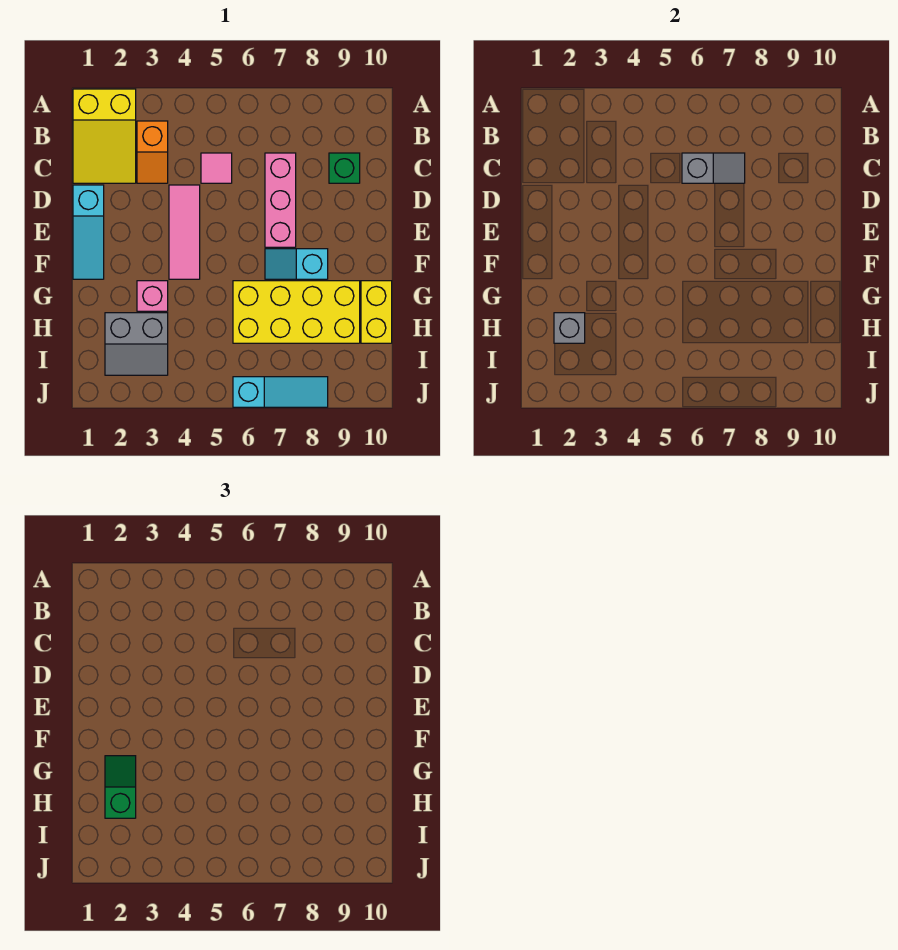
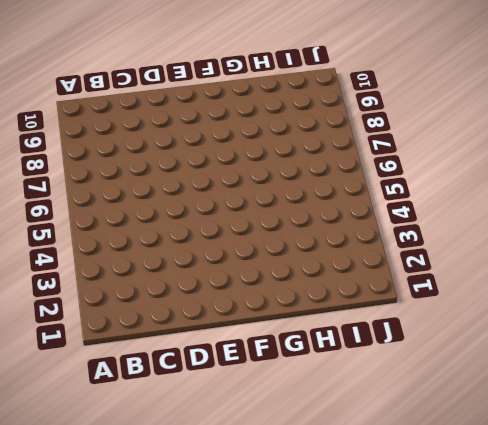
none -> yellow slope A1:C2 level 1 top A
none -> orange slope B3:C3 level 1 top B
none -> pink tile C5 level 1

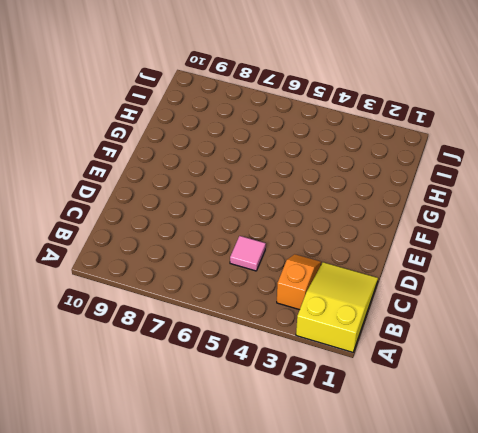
none -> pink brick C7:E7 level 1
none -> green brick C9 level 1
none -> cyan slope D1:F1 level 1 top D

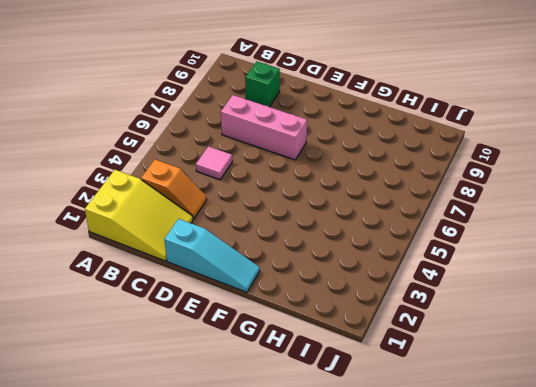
none -> pink tile D4:F4 level 1
none -> cyan slope F7:F8 level 1 top 8
none -> pink brick G3 level 1

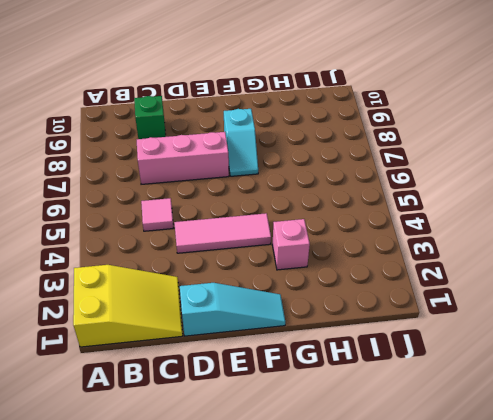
none -> orange slope B3:C3 level 1 top B
none -> yellow brick G6:H9 level 1
none -> yellow brick G10:H10 level 1

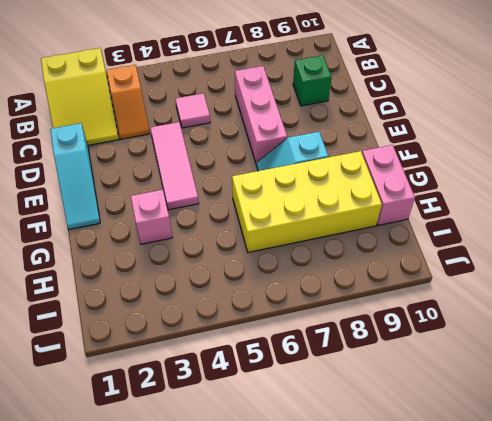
pink brick G10:H10 level 1 -> yellow brick G10:H10 level 1
none -> grey slope H2:I3 level 1 top H
none -> cyan slope J6:J8 level 1 top 6
none -> grey slope C6:C7 level 2 top 6

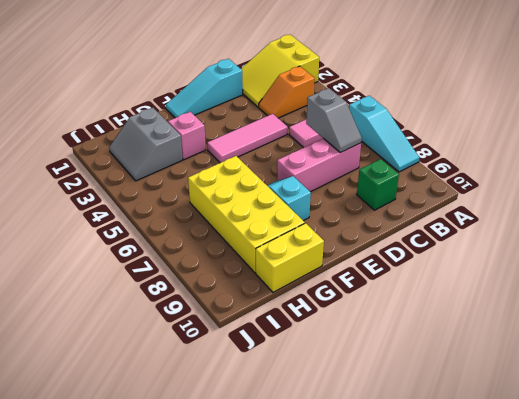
cyan slope A6:A8 level 1 top 6 -> cyan slope J6:J8 level 1 top 6
none -> grey brick H2 level 2
none -> green slope G2:H2 level 3 top H

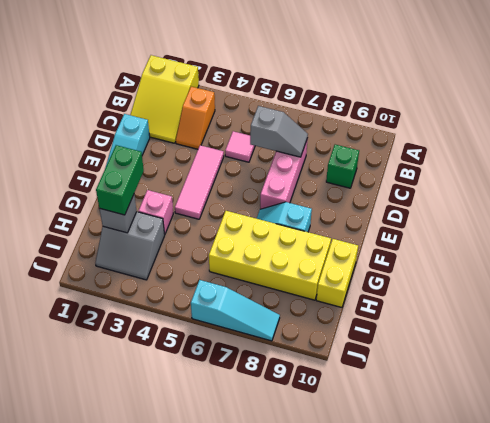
green brick G2:H2 level 3 -> green slope G2:H2 level 3 top H

